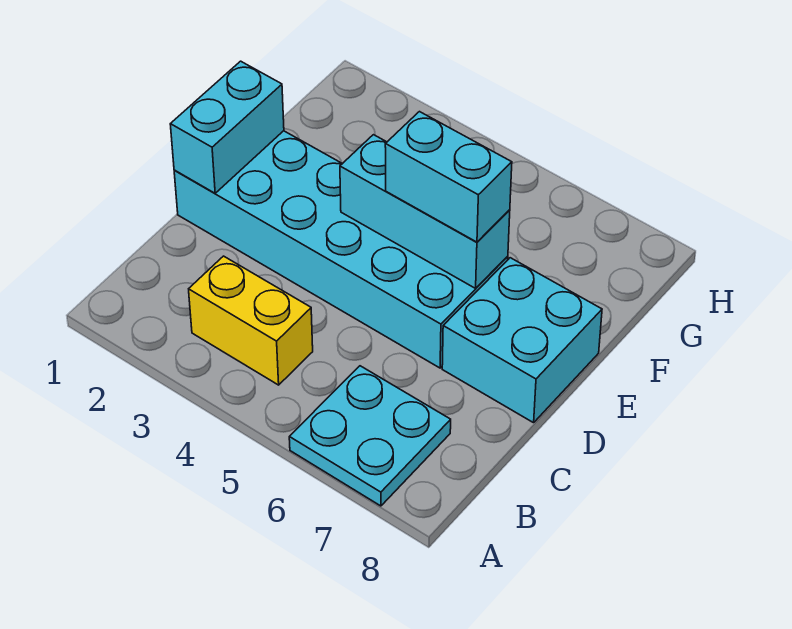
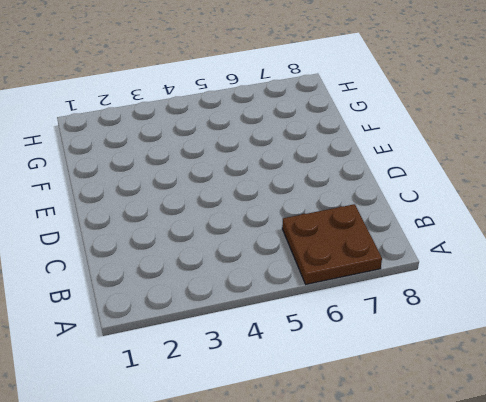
brown plate A6:B7 level 1 -> cyan plate A6:B7 level 1
none -> yellow brick B3:B4 level 1
none -> cyan brick D1:E6 level 1

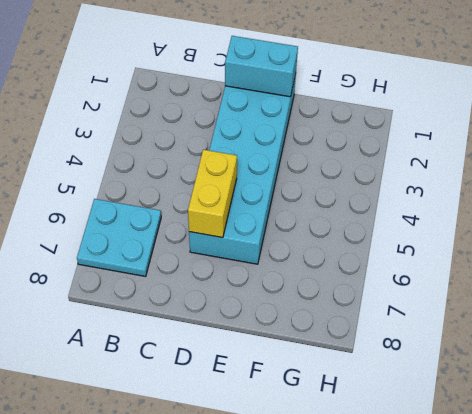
yellow brick D5:D6 level 2 -> yellow brick B3:B4 level 1
none -> cyan brick D7:E8 level 1
none -> cyan brick E4:E6 level 2

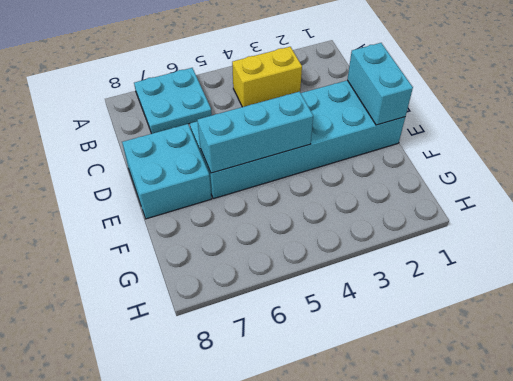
none -> cyan brick E5:E6 level 3

